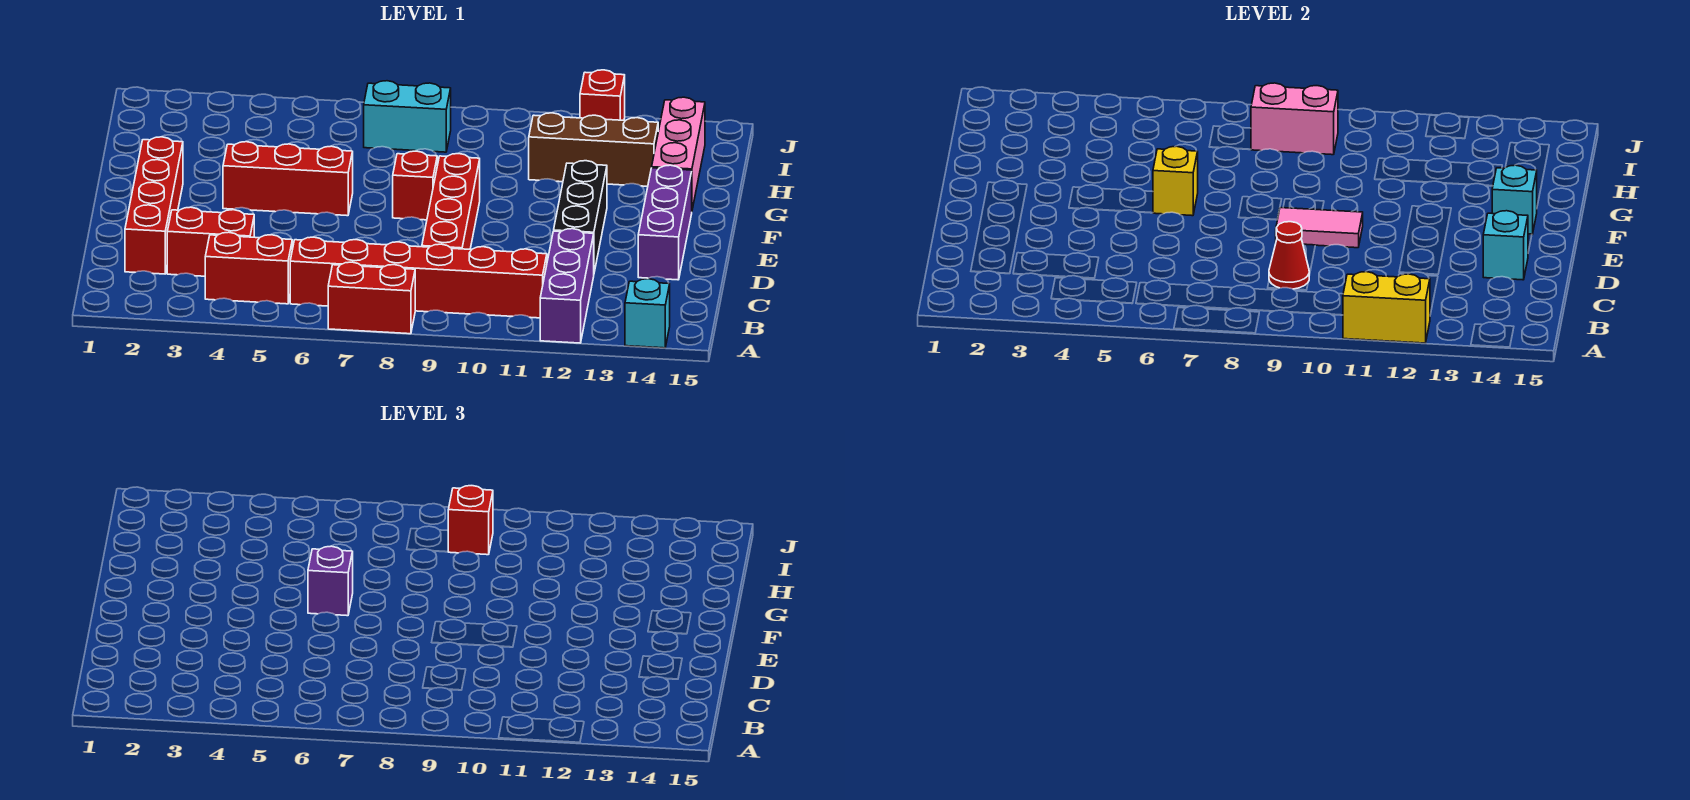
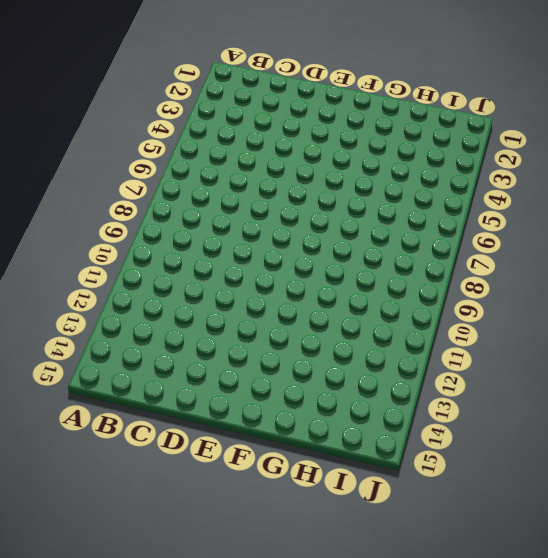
none -> red brick A7:A8 level 1
none -> purple brick A12:C12 level 1
none -> cyan brick A14 level 1

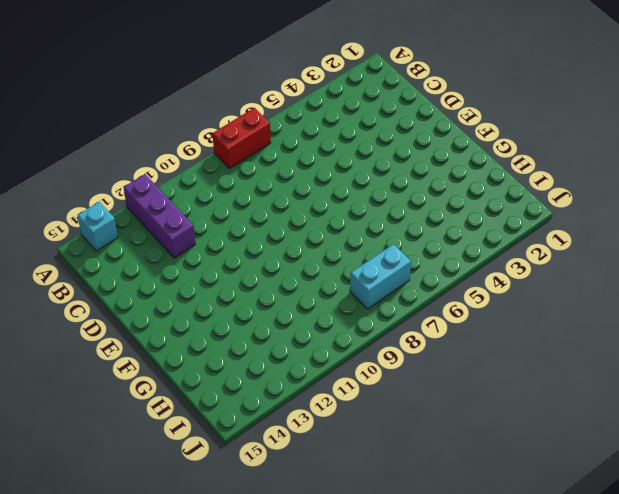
none -> red brick B4:B5 level 1
none -> red brick B6:B11 level 1
none -> red brick C2:F2 level 1

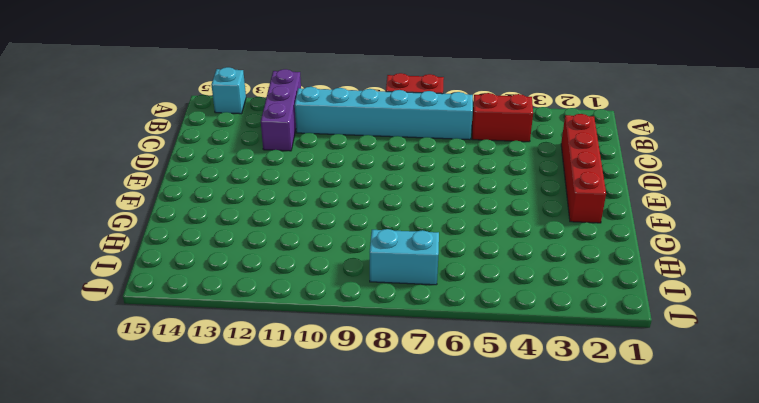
cyan brick B6:B11 level 1 -> red brick B6:B11 level 1
none -> red brick C3:C4 level 1
none -> red brick C9:F9 level 1
none -> black brick D12:F12 level 1

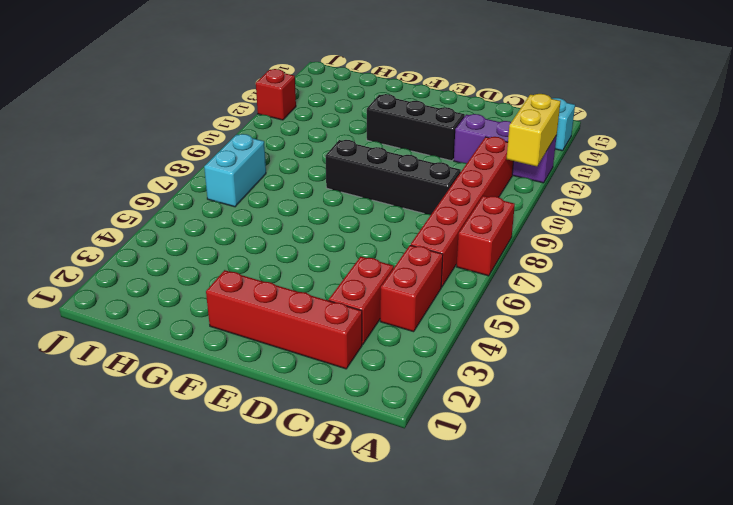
black brick C9:F9 level 1 -> red brick C9:F9 level 1
none -> purple brick D14:F14 level 1
none -> red brick F4:F6 level 1
none -> red brick F8 level 1

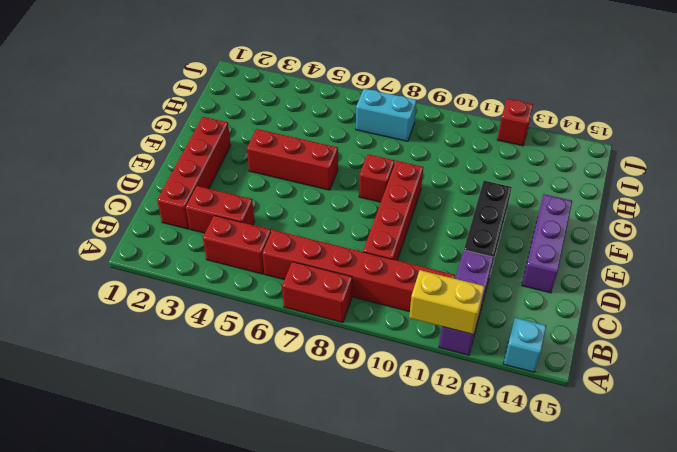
none -> pink brick G14:I14 level 1
none -> brown brick H11:H13 level 1
none -> red cone C9 level 2

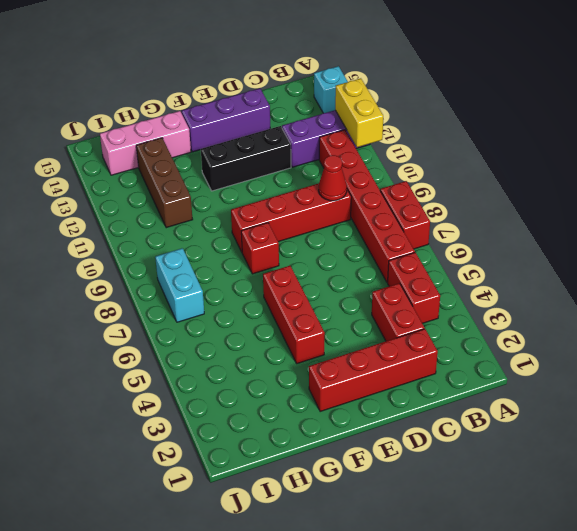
none -> red brick J12 level 1
none -> cyan brick D14 level 2
none -> pink tile E9:E10 level 2

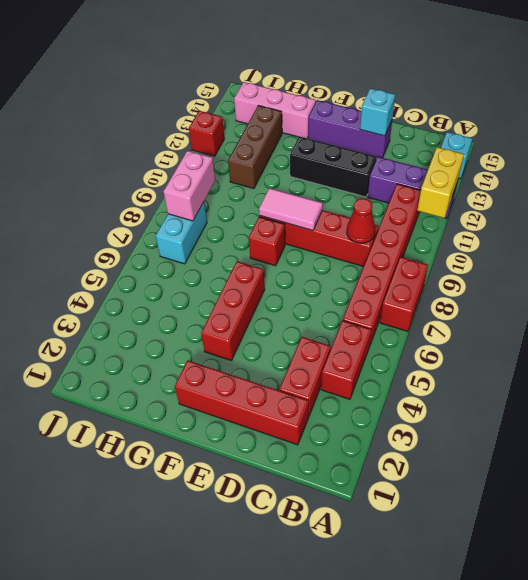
pink tile E9:F9 level 2 -> pink tile E9:E10 level 2
none -> yellow brick F6 level 2
none -> cyan brick F14 level 2
none -> purple brick F6 level 3

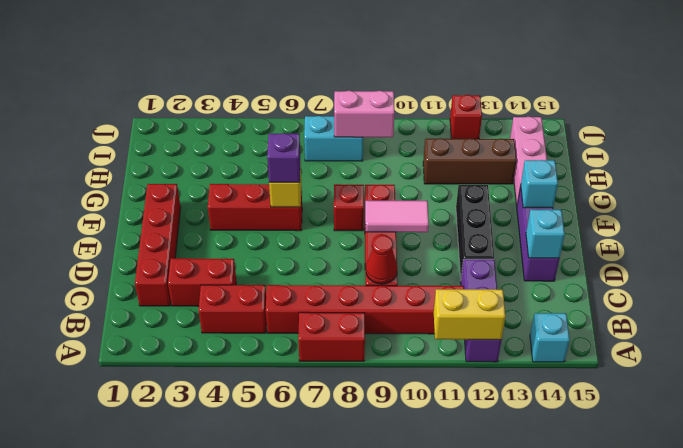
none -> red brick I9 level 3

